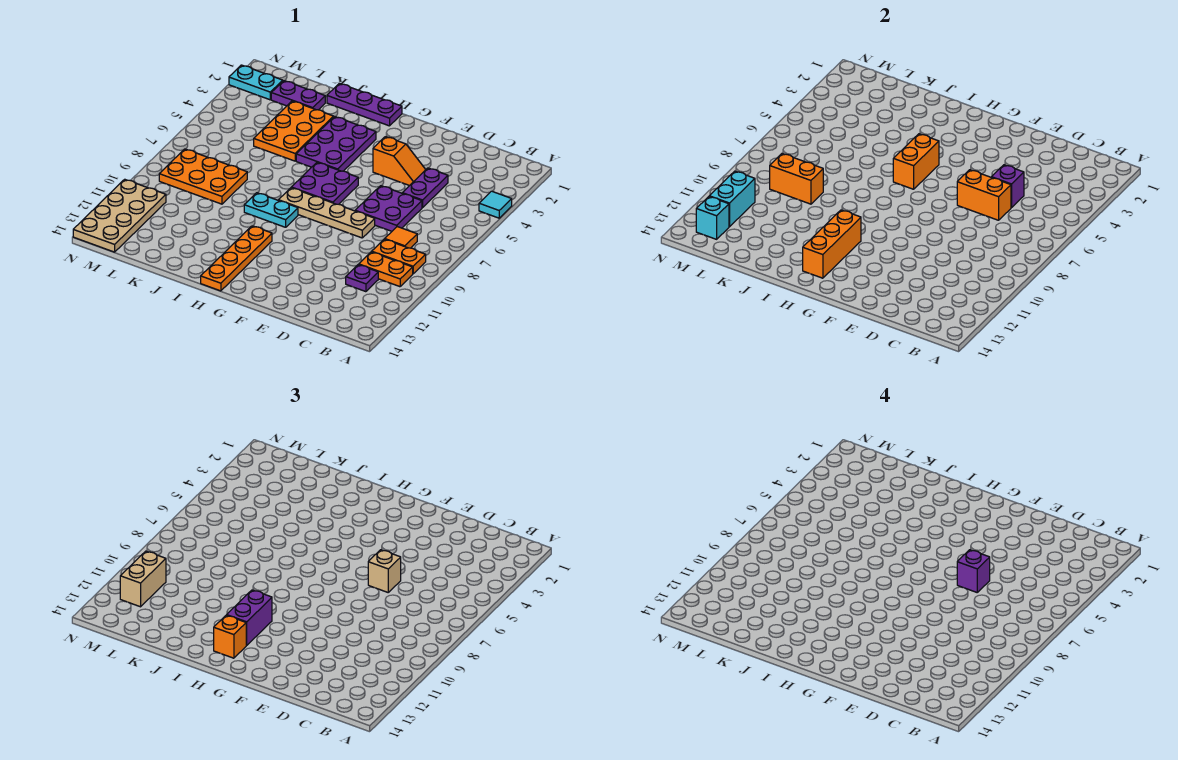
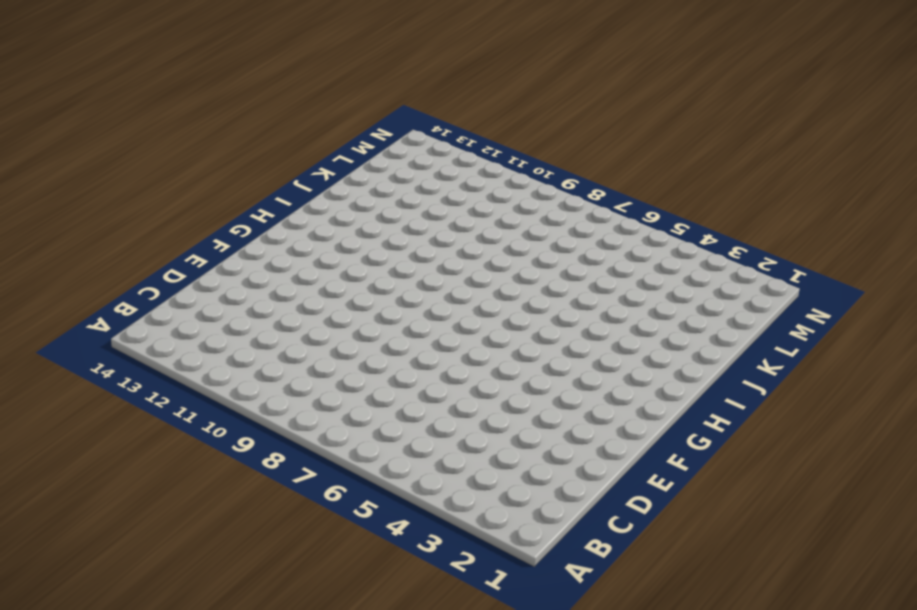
none -> cyan tile A4 level 1
none -> orange plate B9:C9 level 1
none -> orange plate B10:C10 level 1
none -> orange tile C8 level 1

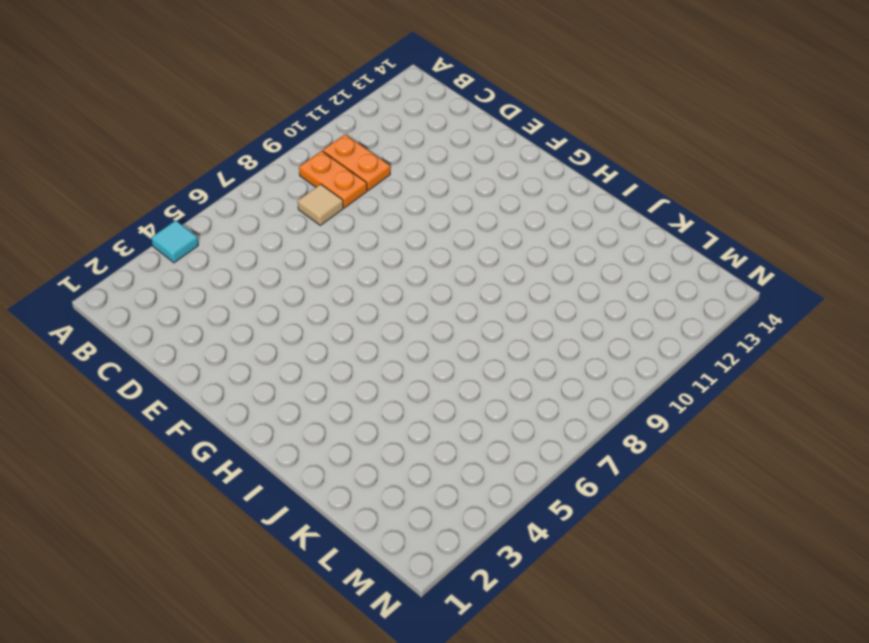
tan tile C8 level 1 -> orange tile C8 level 1
none -> purple plate C11 level 1
none -> purple plate D4:D5 level 1
none -> purple plate D6:E7 level 1
none -> orange slope E4:F4 level 1 top F

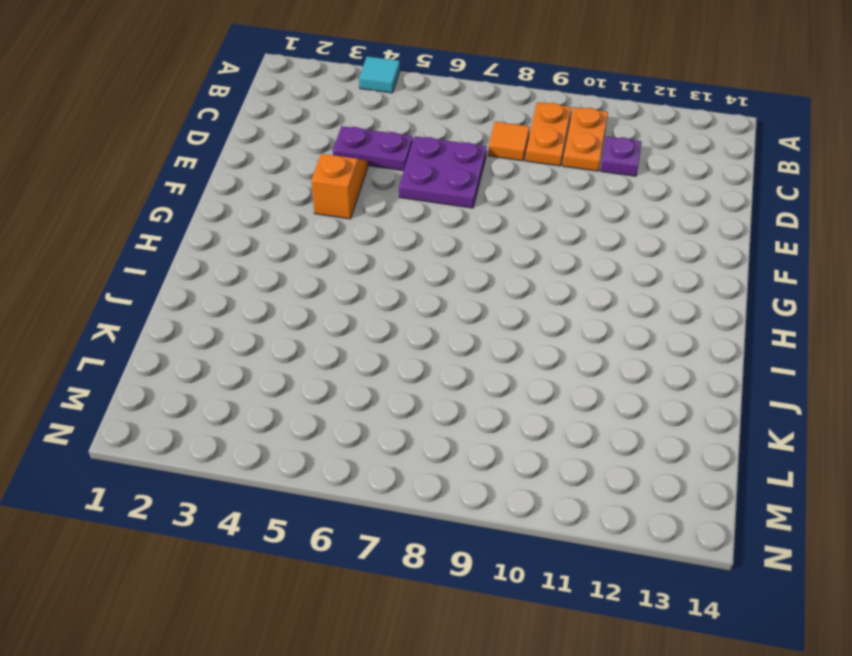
none -> tan plate E8:H8 level 1
none -> purple plate G6:H7 level 1
none -> purple plate H1:J1 level 1
none -> purple plate H3:I5 level 1

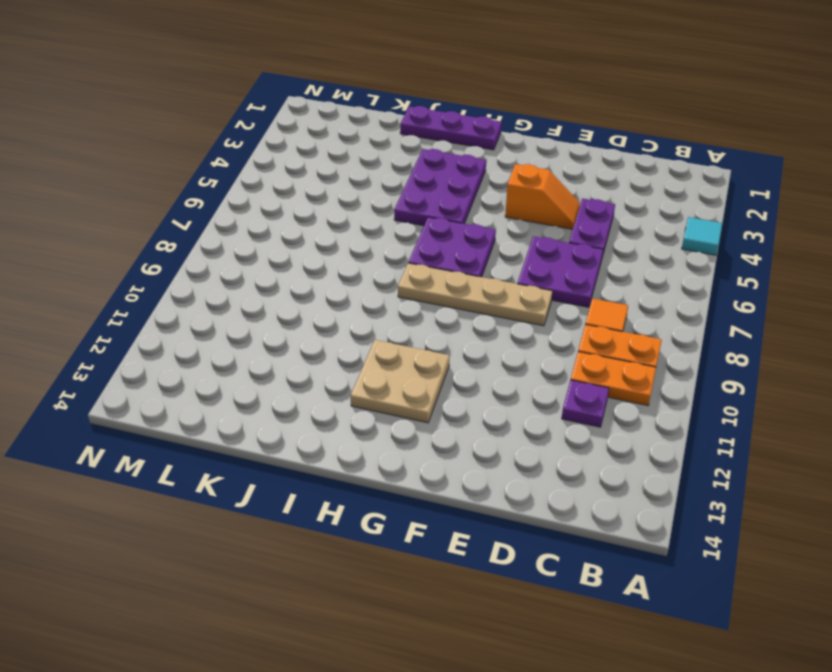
tan plate G11:H12 level 1 -> orange plate H11:H14 level 1
none -> cyan plate H9:I9 level 1
none -> orange plate J3:K5 level 1
none -> purple plate K2:L2 level 1
none -> orange plate K8:M9 level 1

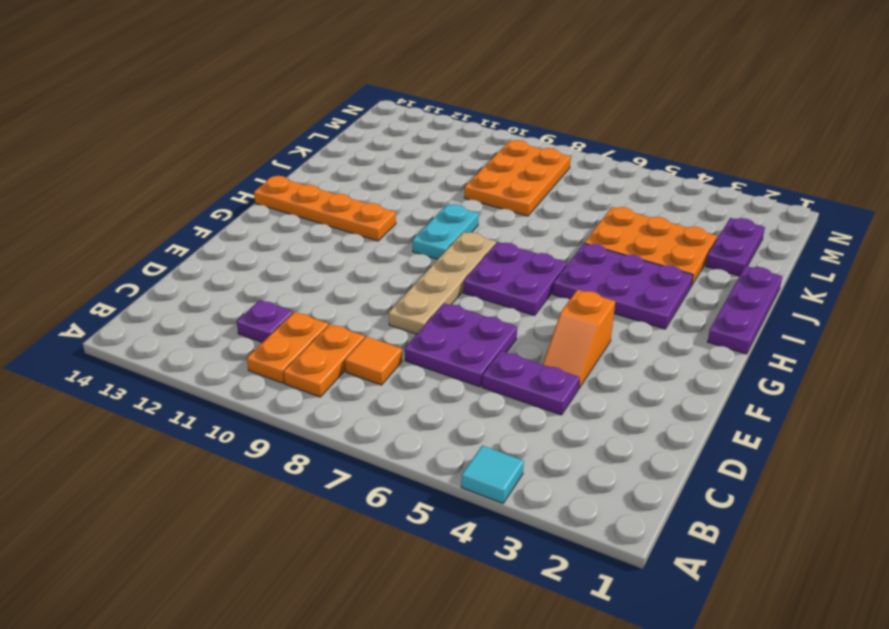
none -> cyan plate M2:N2 level 1
none -> tan plate M11:N14 level 1
none -> purple brick D5 level 2
none -> orange brick D6:E6 level 2

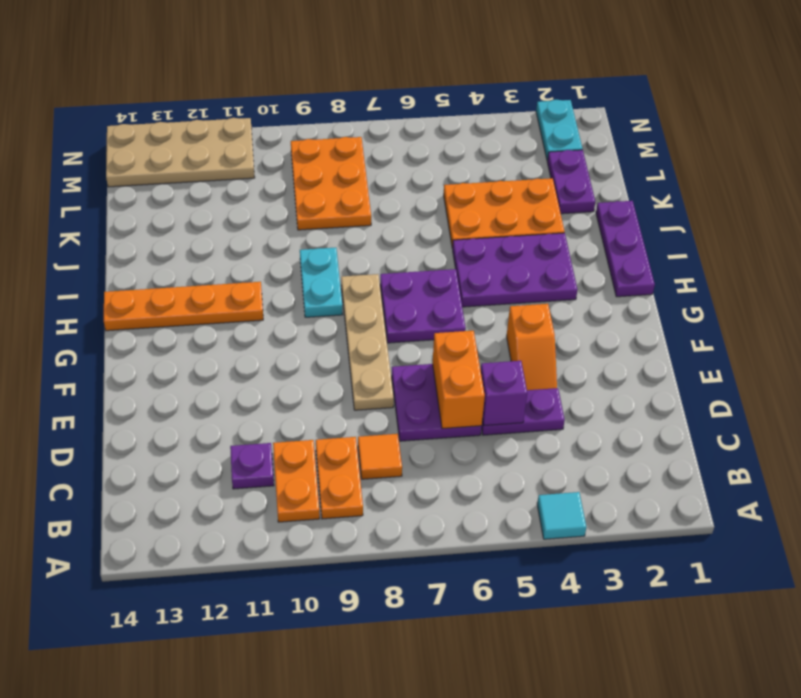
none -> orange brick H5:H6 level 2
none -> orange brick H11:H13 level 2
none -> orange brick K9:L9 level 2
none -> cyan brick M11:M12 level 2

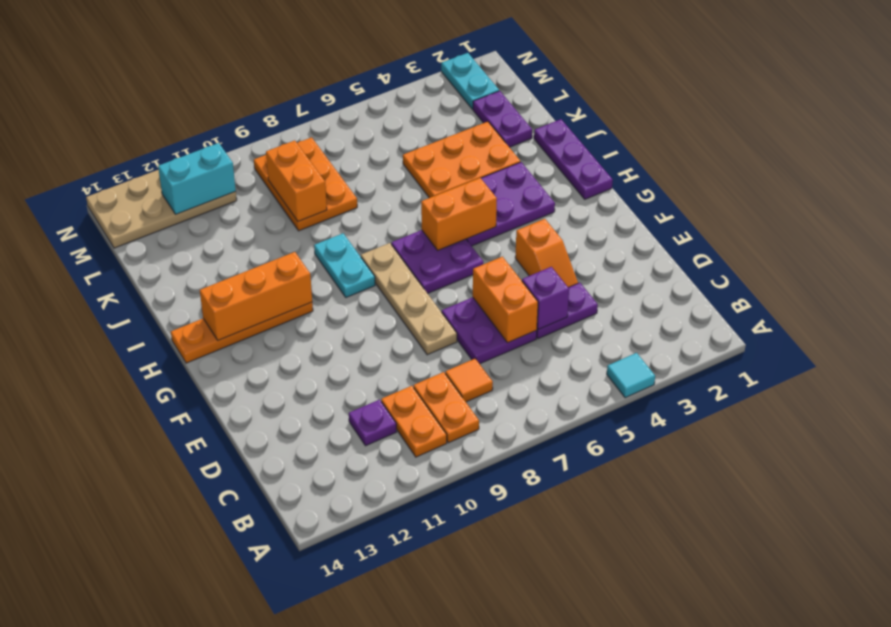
none -> cyan brick M13 level 2
none -> tan brick E6 level 3
none -> purple brick H11:H12 level 3
none -> orange brick H13 level 3

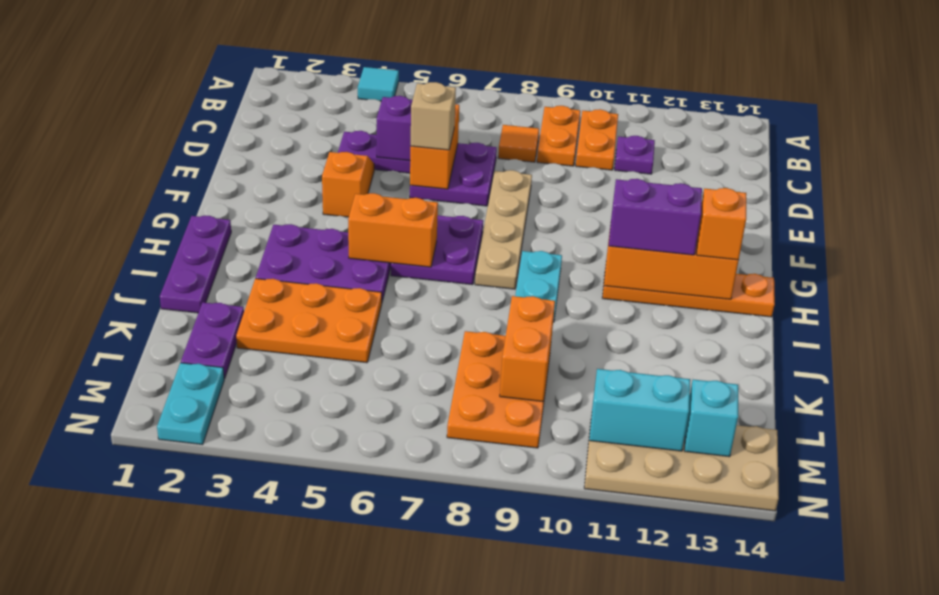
none -> tan brick M11:M12 level 3
none -> purple brick E6 level 4

